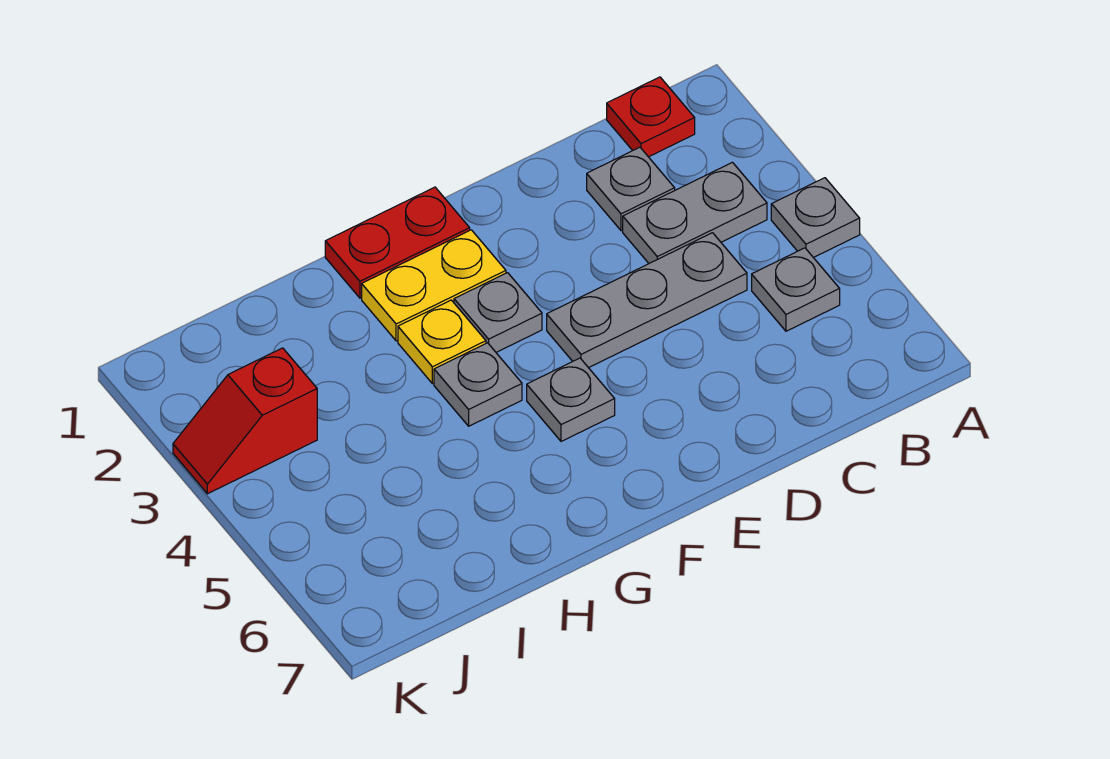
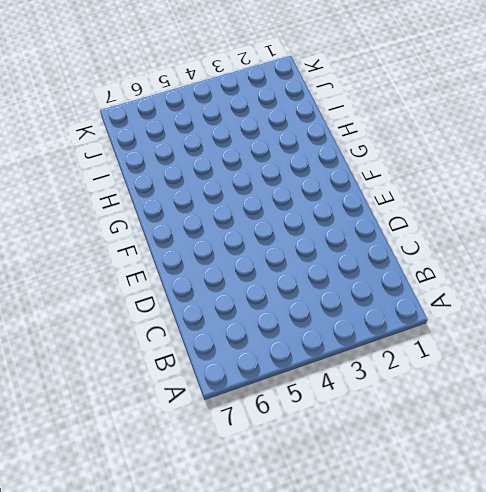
none -> grey plate A4 level 1
none -> red plate B1 level 1
none -> grey plate B3:C3 level 1

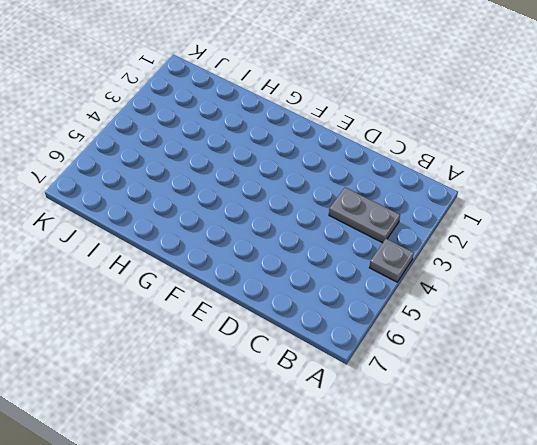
none -> red plate B1 level 1
none -> grey plate B5 level 1
none -> grey plate C2 level 1

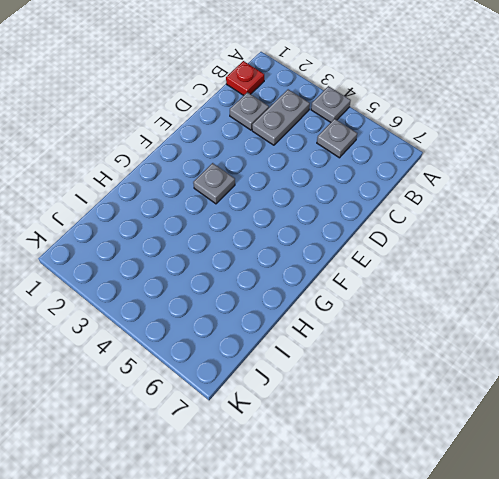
none -> grey plate C4:E4 level 1
none -> red plate F1:G1 level 1
none -> yellow plate F2:G2 level 1

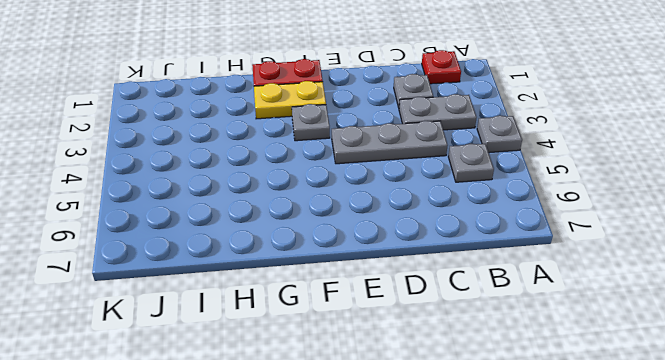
none -> grey plate F5 level 1
none -> yellow plate G3 level 1
none -> grey plate G4 level 1

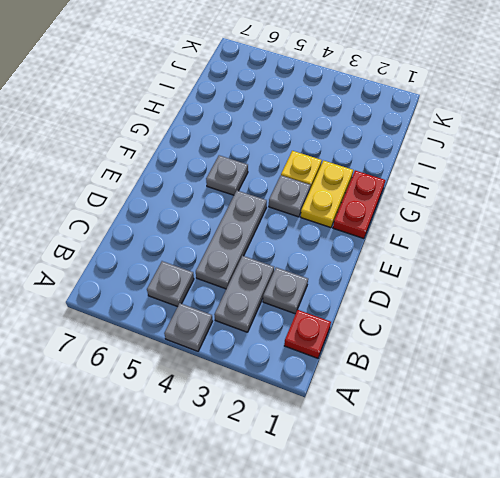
none -> grey plate G4 level 1
none -> red slope J3:K3 level 1 top J

